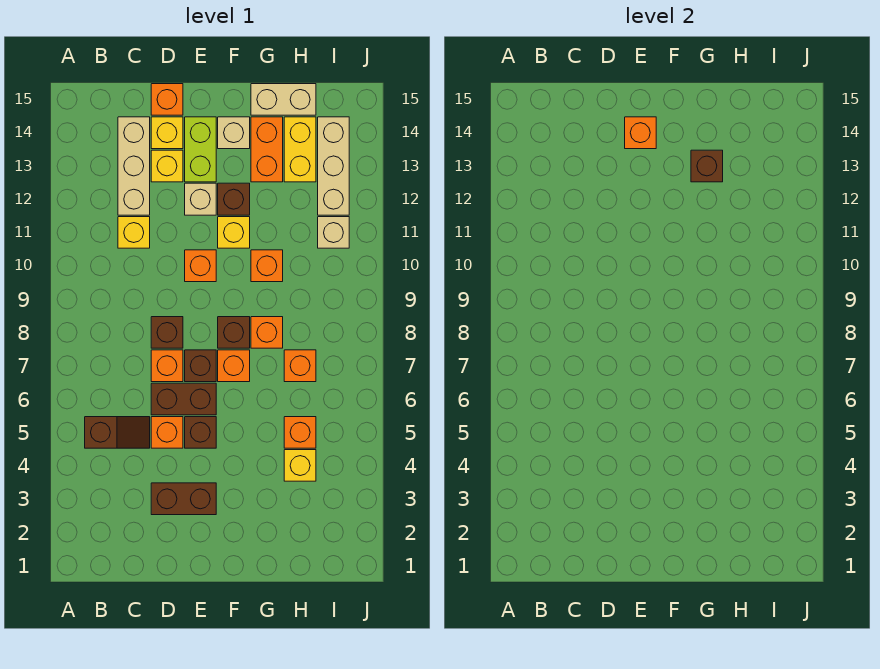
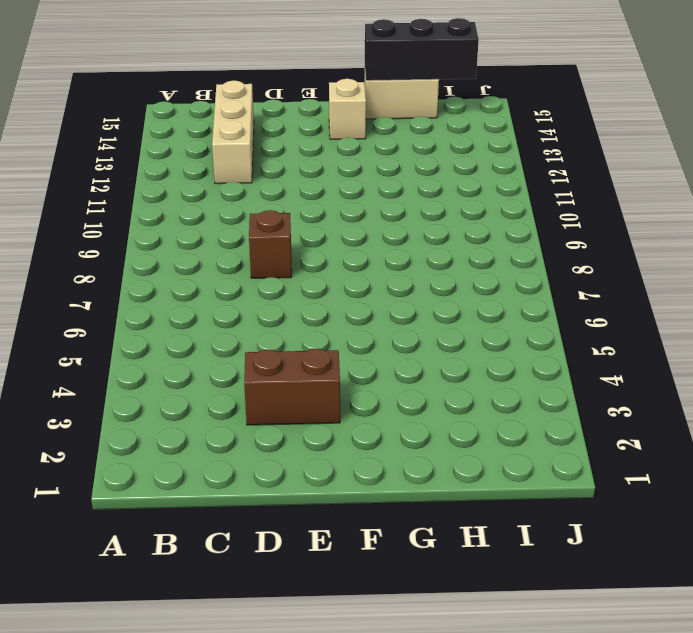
black brick G15:I15 level 2 -> none
none -> brown slope B5:C5 level 1 top B
none -> yellow brick C11 level 1
none -> orange brick D5 level 1
none -> brown brick D6:E6 level 1

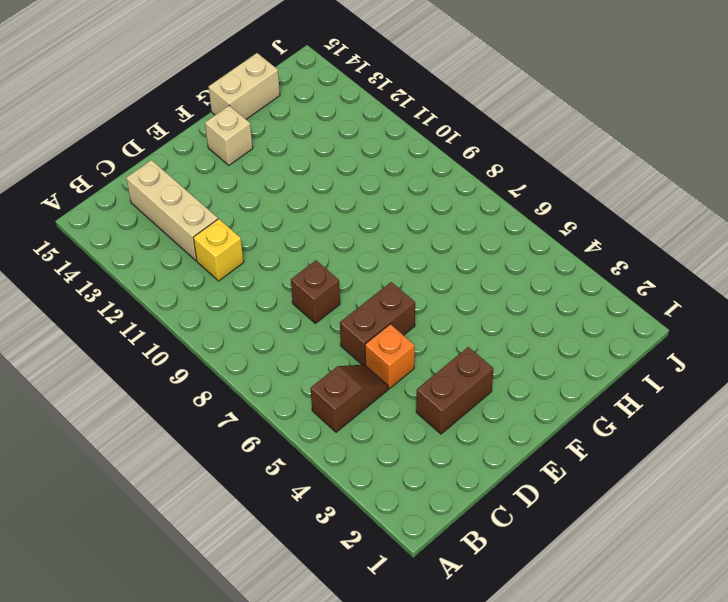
none -> orange brick D7 level 1
none -> yellow brick D13 level 1
none -> yellow brick D14 level 1
none -> orange brick D15 level 1

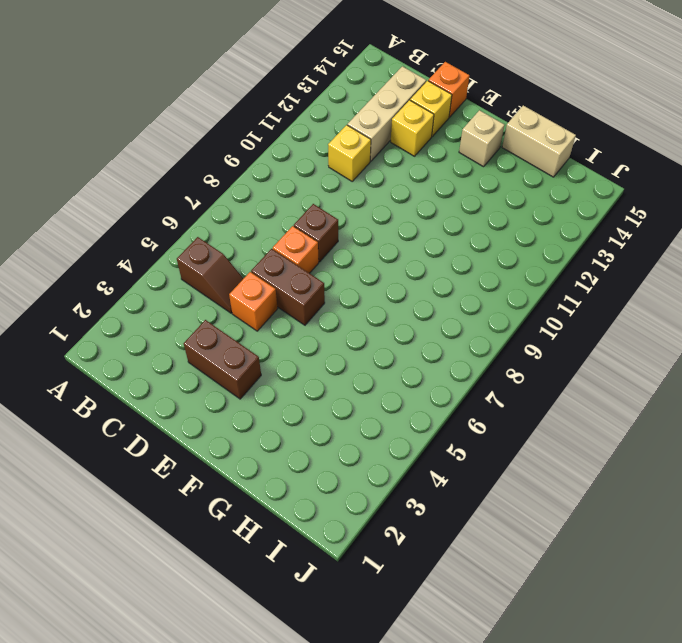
none -> brown brick E5 level 1
none -> brown brick E7 level 1
none -> orange brick E10 level 1
none -> tan brick E12 level 1

